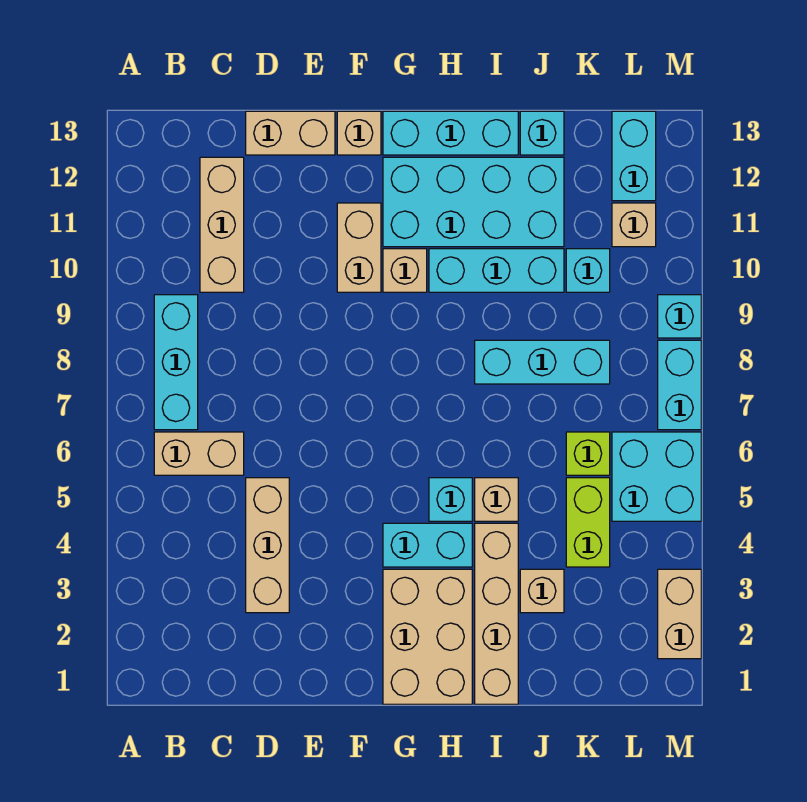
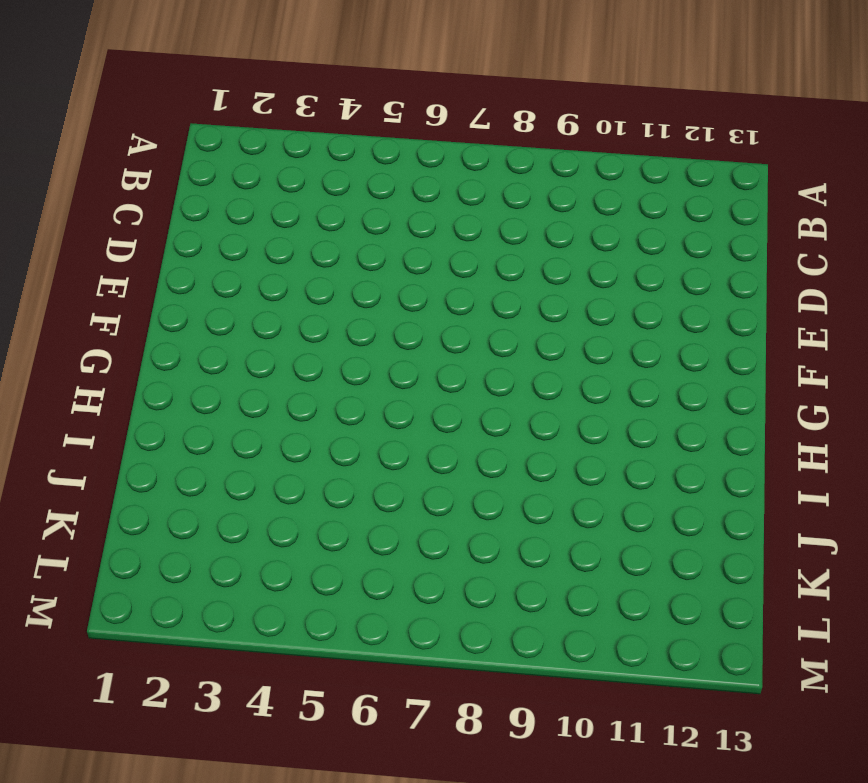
none -> tan brick B6:C6 level 1
none -> cyan brick B7:B9 level 1
none -> tan brick C10:C12 level 1

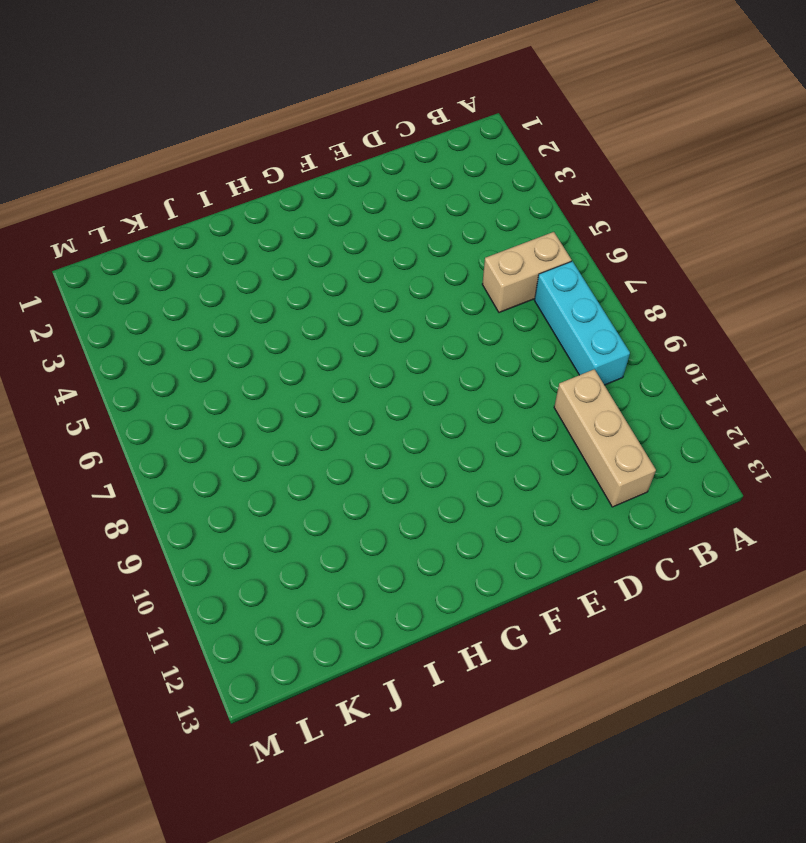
none -> tan brick D3:D5 level 1
none -> tan brick D13:E13 level 1
none -> tan brick F10:F11 level 1

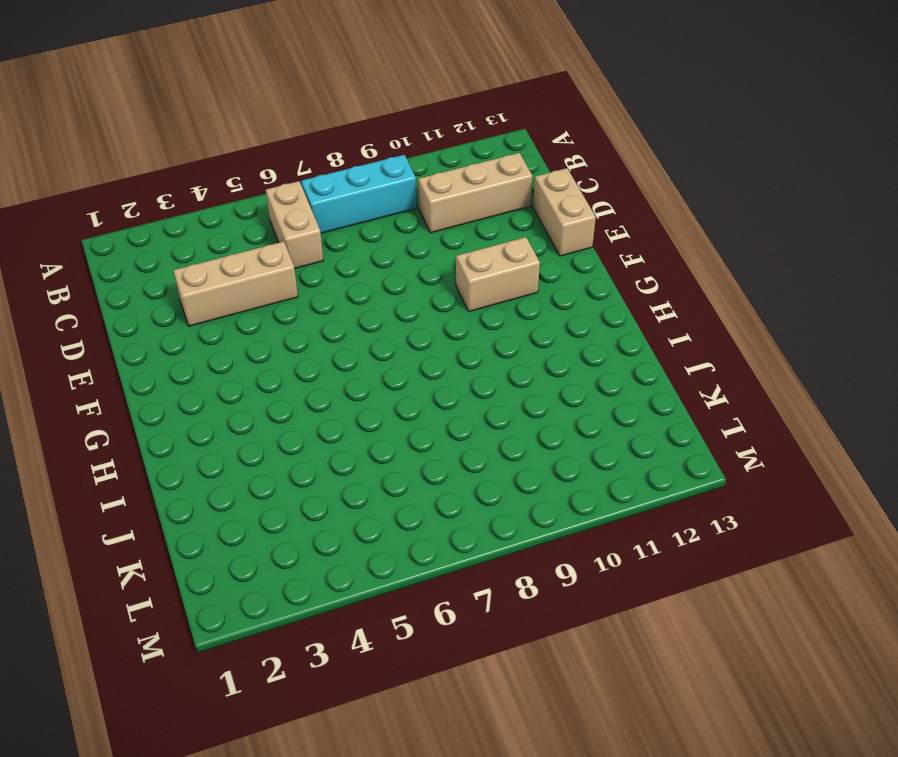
none -> tan brick F13 level 1
none -> tan brick G1:H3 level 1
none -> cyan brick G4:H4 level 1

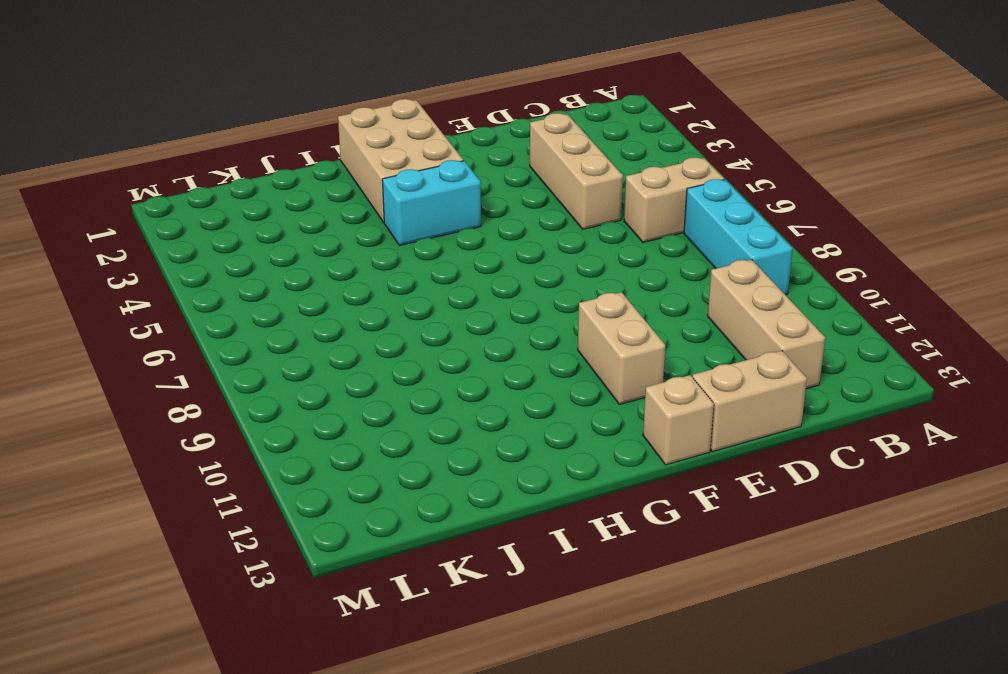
none -> tan brick G10 level 1
none -> cyan brick G11:J12 level 1
none -> cyan brick G13:I13 level 1

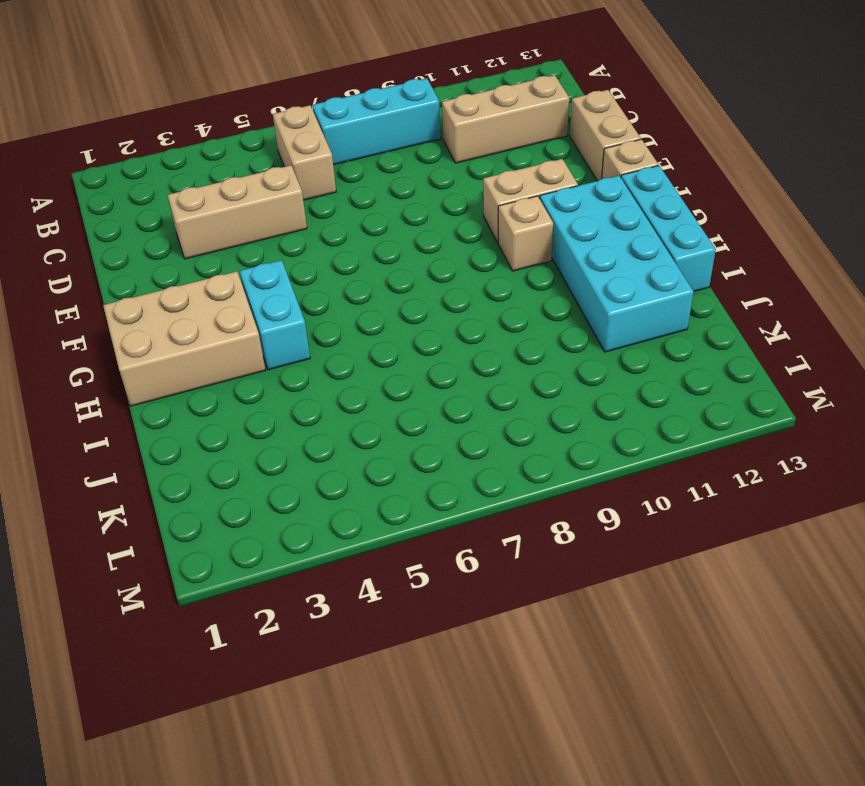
none -> cyan brick H5 level 1
none -> cyan brick H10:J10 level 1
none -> tan brick I1:I4 level 1

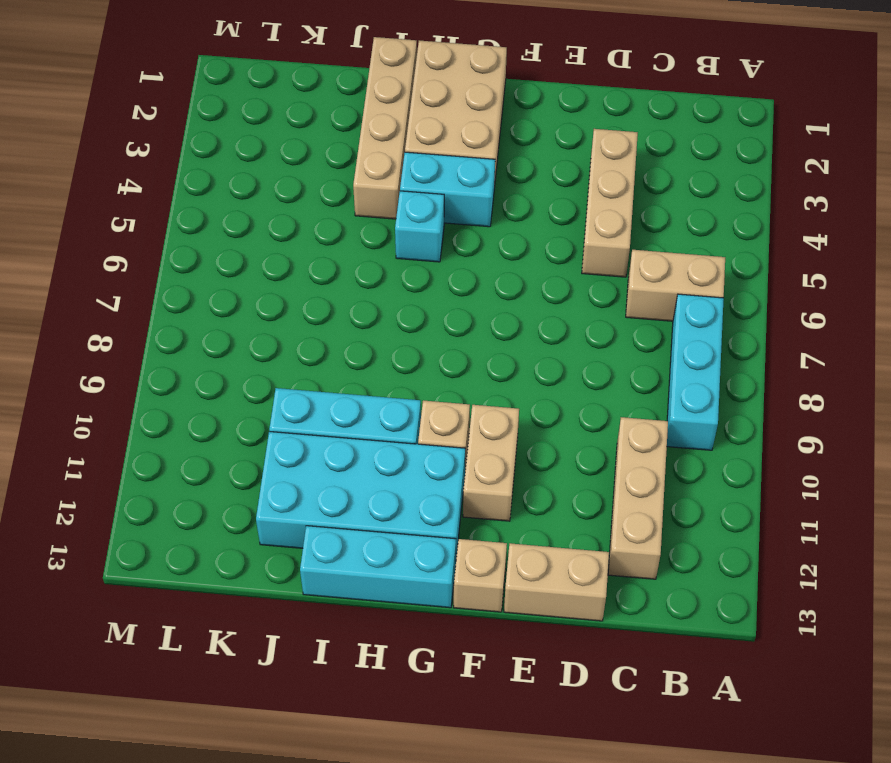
none -> tan brick I5 level 1
none -> cyan brick I8:K8 level 1
none -> tan brick J3 level 1

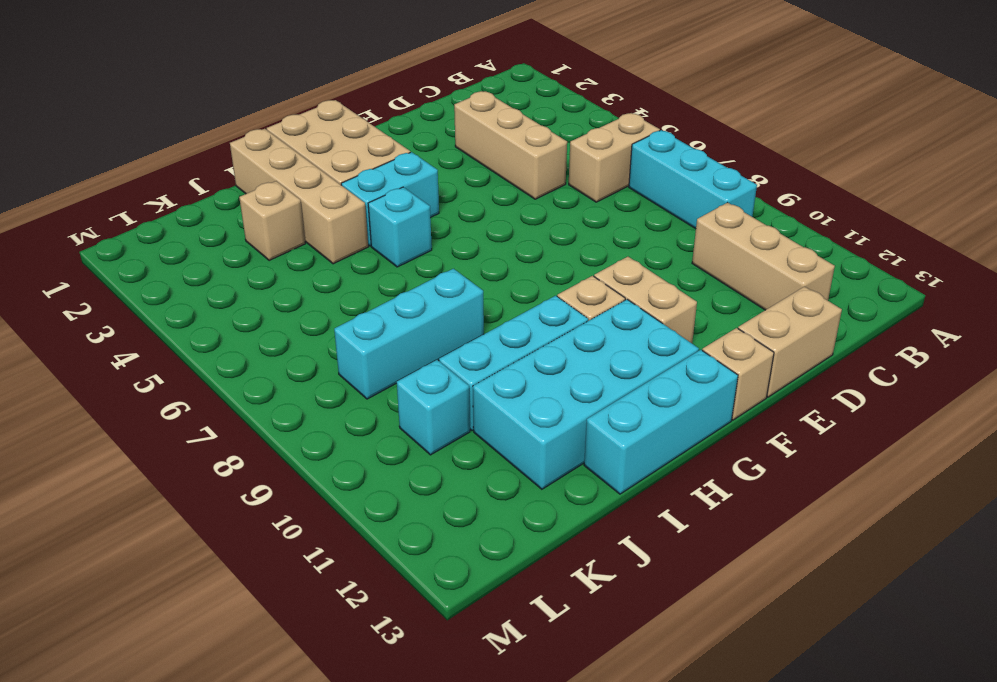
none -> tan brick I5 level 1
none -> cyan brick J13 level 1
none -> lime brick K4:K5 level 1

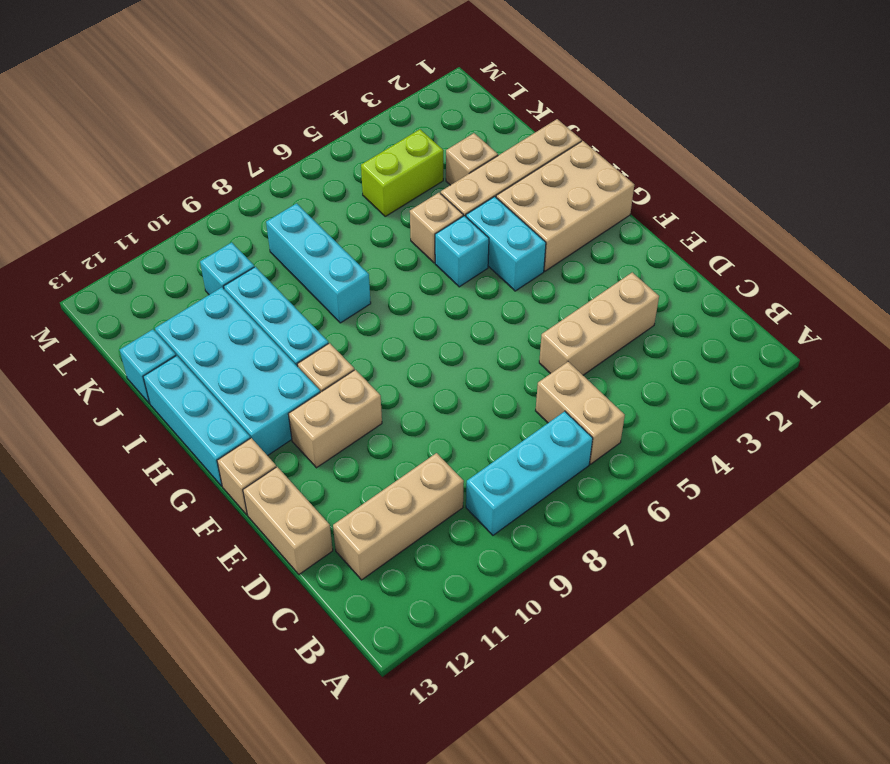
none -> lime brick K6 level 1
none -> cyan brick L5:M6 level 1
none -> tan brick L11 level 1

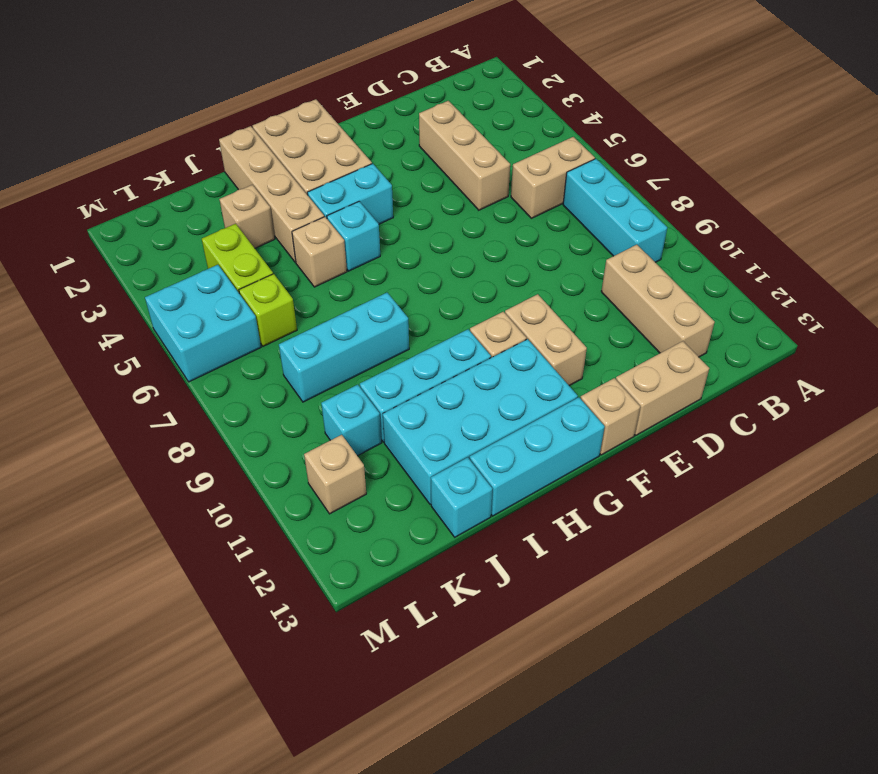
none -> cyan brick L12:L13 level 1
none -> tan brick M2:M3 level 1
none -> cyan brick M7:M8 level 1

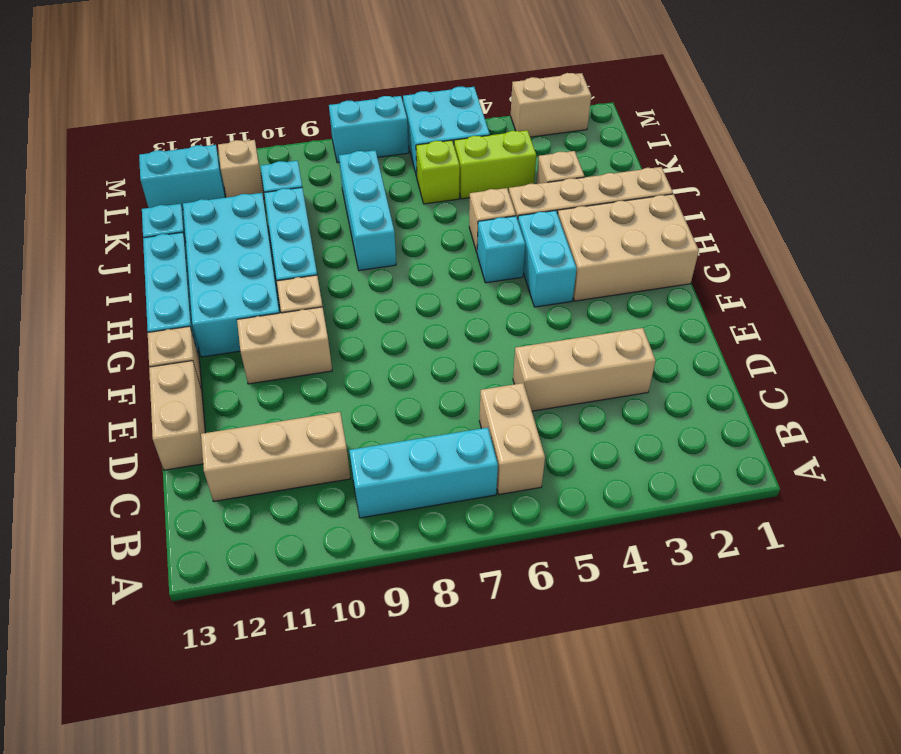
none -> cyan brick M9 level 1

